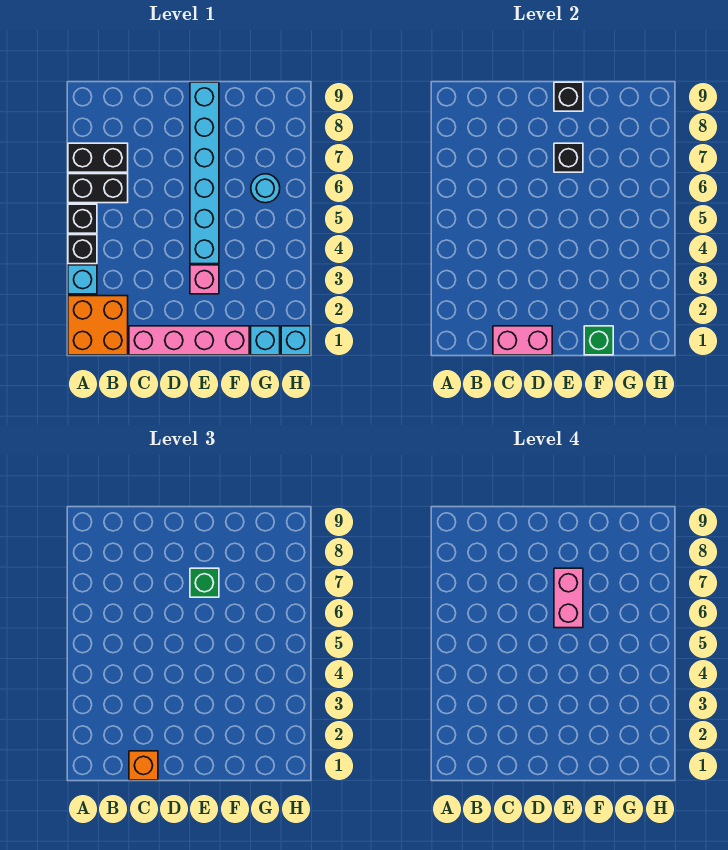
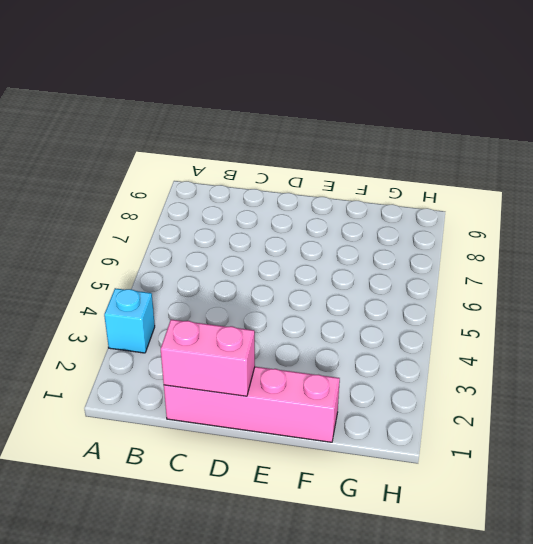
none -> orange brick A1:B2 level 1
none -> black brick A4 level 1
none -> black brick A5 level 1

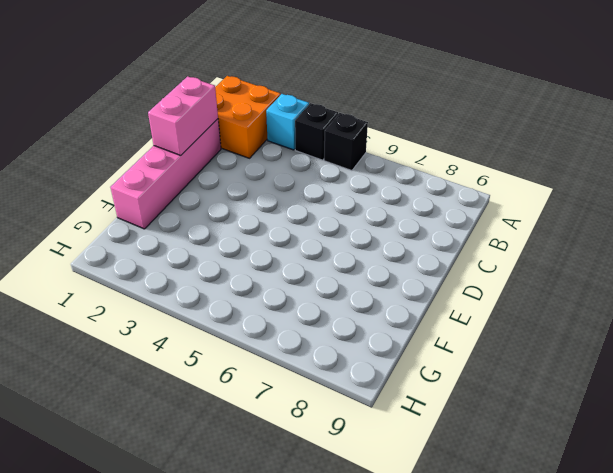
none -> black brick A6:B6 level 1
none -> black brick A7:B7 level 1
none -> pink brick E3 level 1

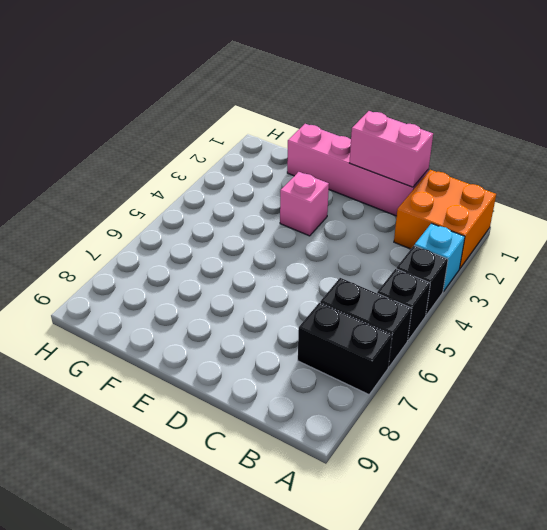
none -> cyan brick E4:E9 level 1
none -> cyan brick G1 level 1
none -> cyan round brick G6 level 1

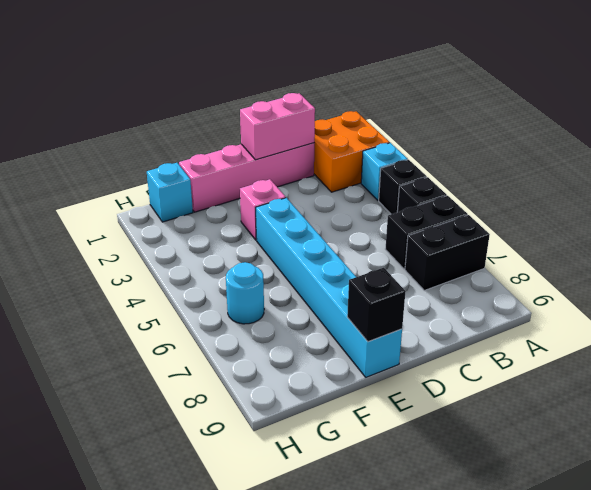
none -> cyan brick H1 level 1
none -> black brick E7 level 2
none -> green brick F1 level 2

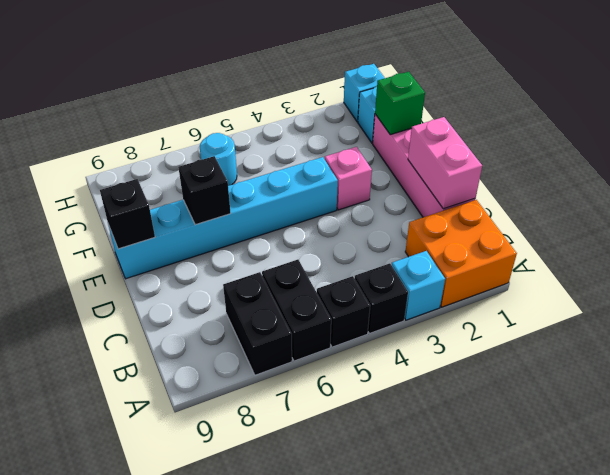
none -> orange brick C1 level 3
none -> green brick E7 level 3
none -> pink brick E6:E7 level 4

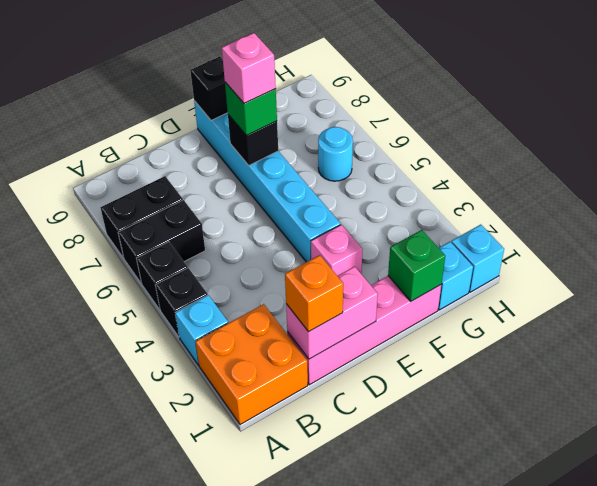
pink brick E7 level 4 -> pink brick E6:E7 level 4

